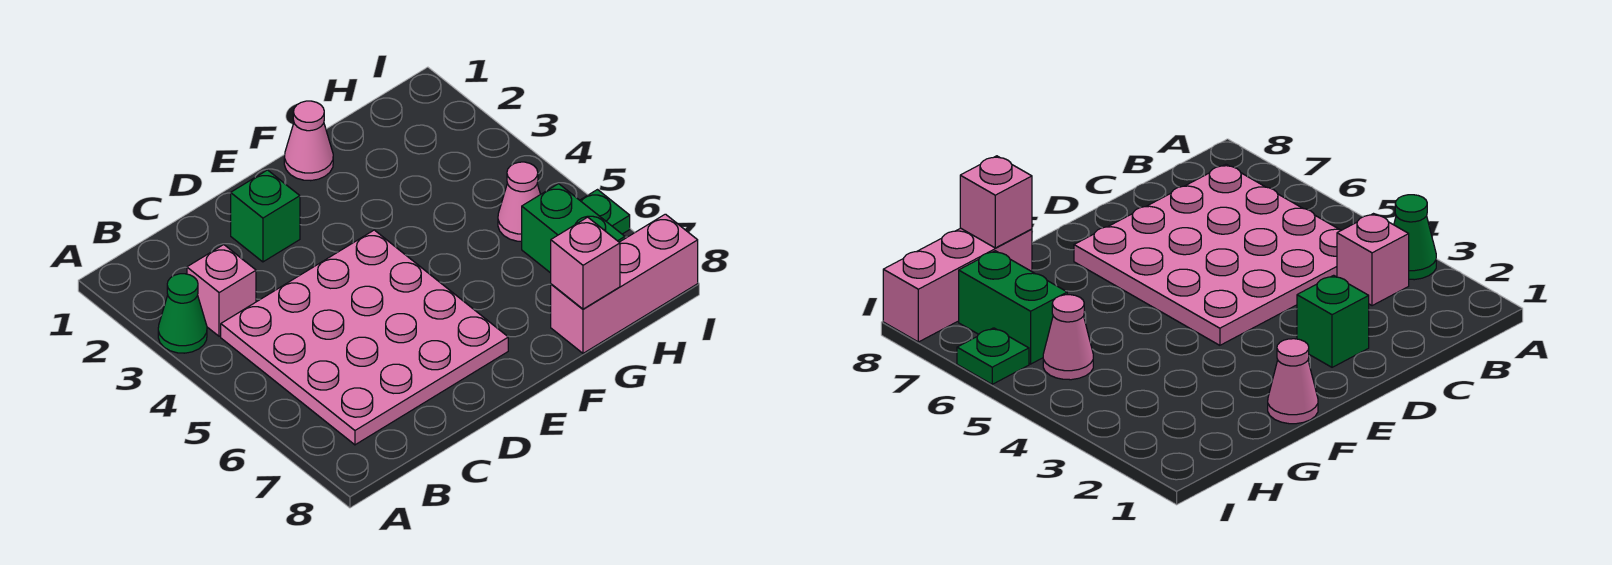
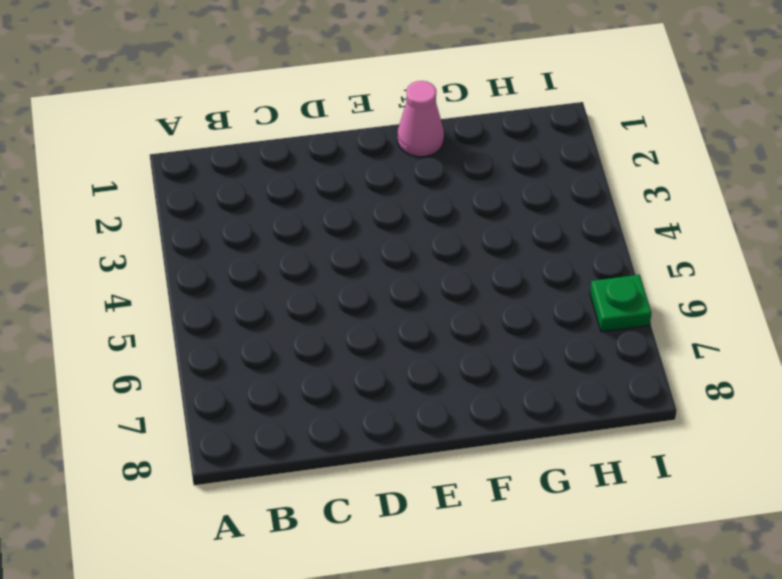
none -> green cone A3 level 1
none -> pink brick B3 level 1

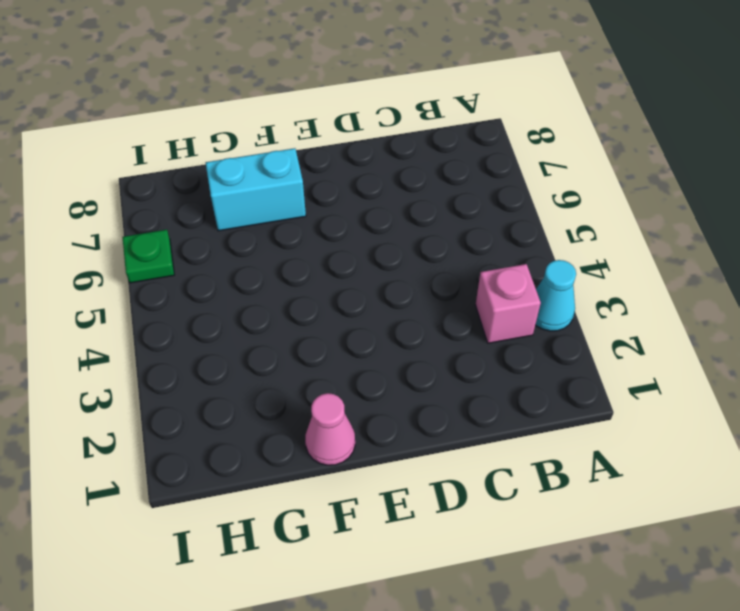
cyan cone A3 level 1 -> green cone A3 level 1
cyan brick F7:G7 level 1 -> none
none -> pink plate B4:E7 level 1
none -> green brick D2 level 1

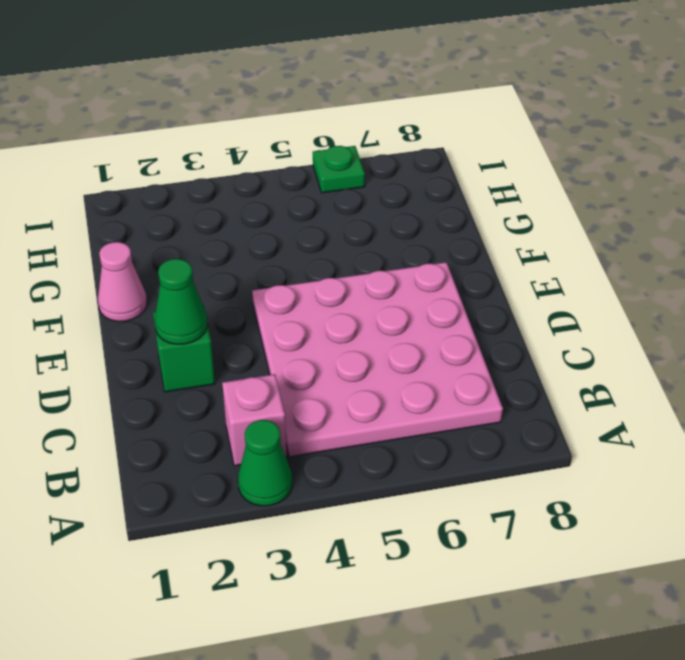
green cone D2 level 2 -> none
none -> pink brick G8:I8 level 1
none -> pink cone H5 level 1

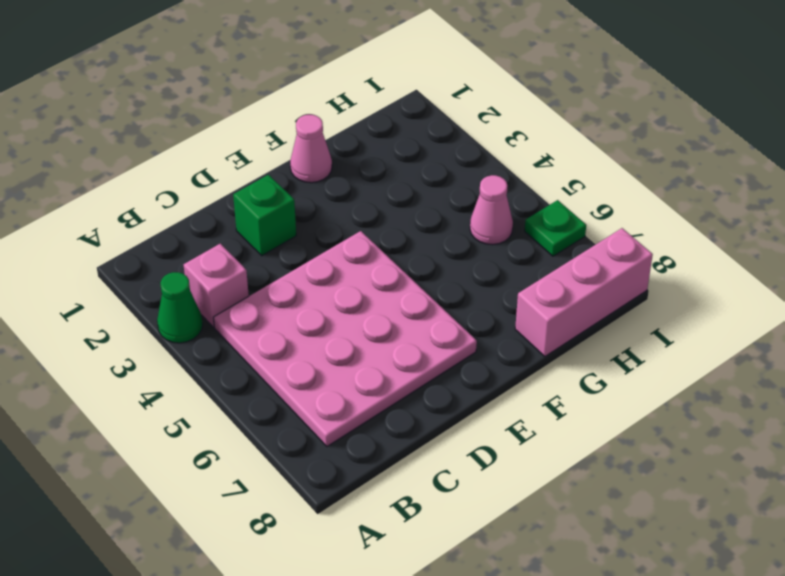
none -> green brick H6:H7 level 1
none -> pink brick G8 level 2

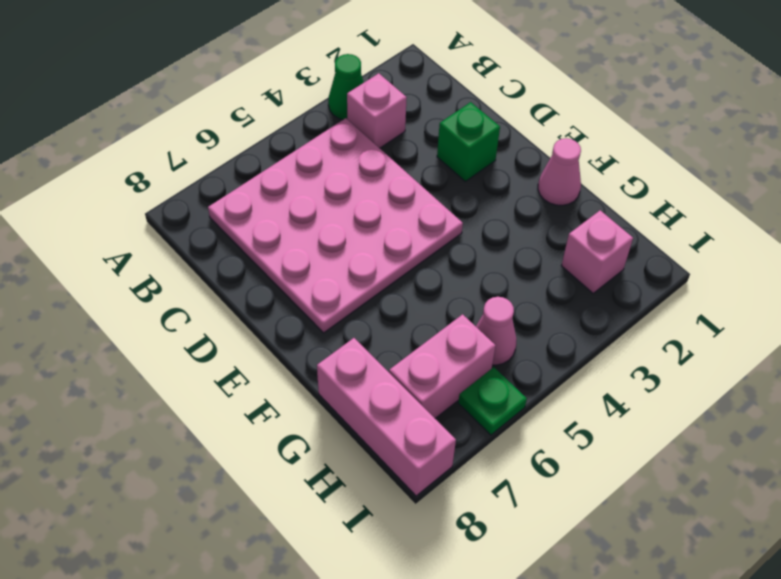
pink brick H2 level 1 -> pink brick G8 level 2
pink brick H6:H7 level 1 -> green brick H6:H7 level 1

